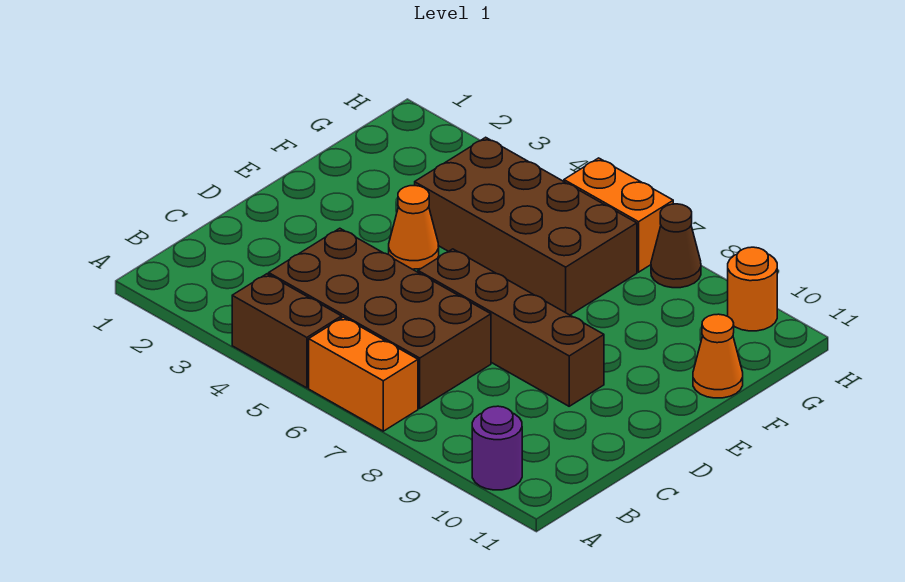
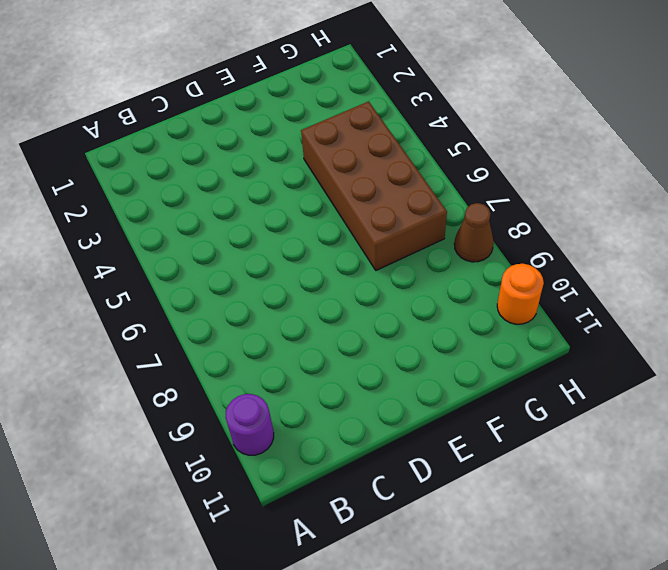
none -> brown brick A4:A5 level 1
none -> orange brick A6:A7 level 1

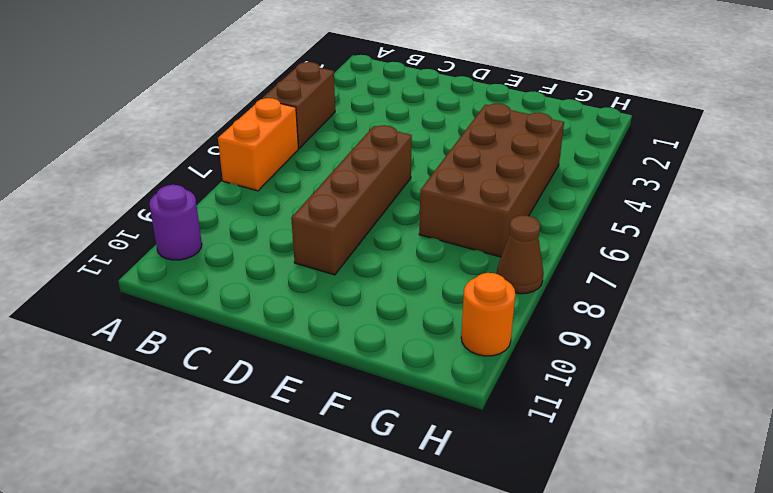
none -> brown brick B4:C7 level 1
none -> orange cone E4 level 1

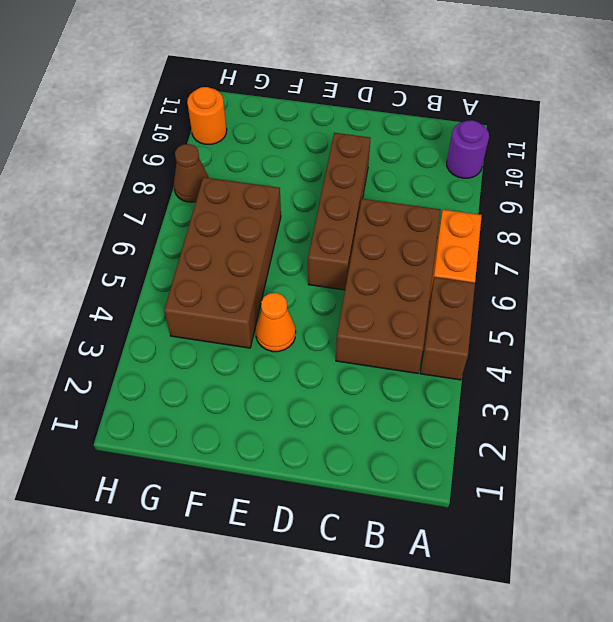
none -> orange cone F11 level 1
none -> orange brick H6:H7 level 1

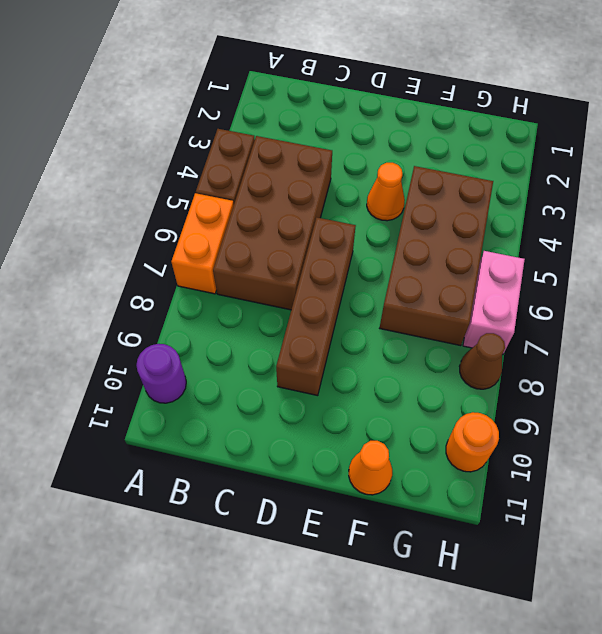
pink brick H6:H7 level 1 -> orange brick H6:H7 level 1

